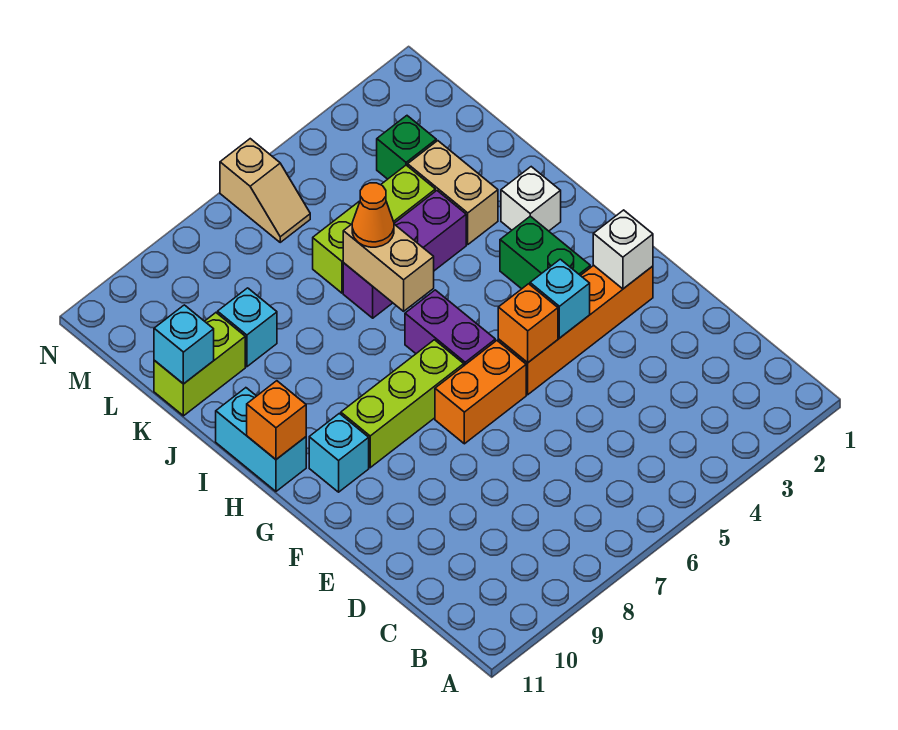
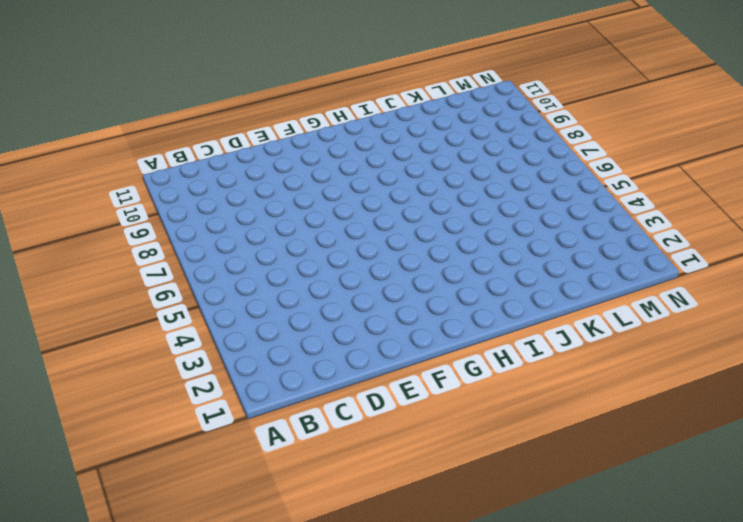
none -> orange brick F2:F5 level 1
none -> orange brick F6:F7 level 1
none -> green brick G3:H3 level 1

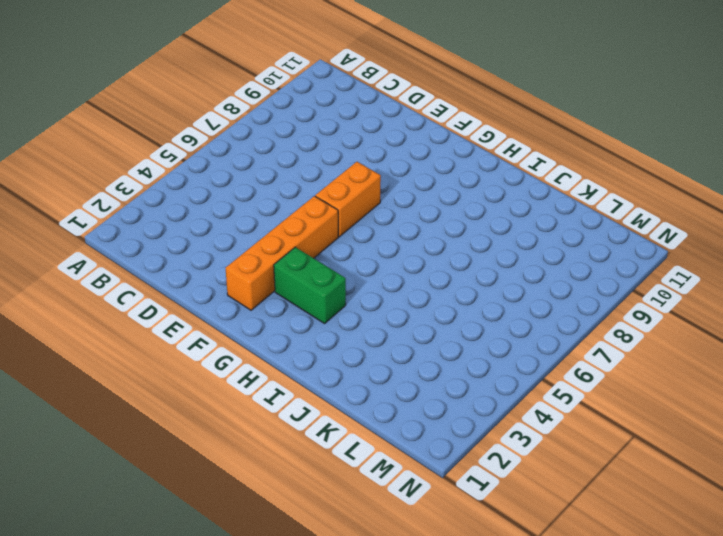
none -> purple brick G6:H6 level 1
none -> lime brick G7:G9 level 1
none -> cyan brick G10 level 1

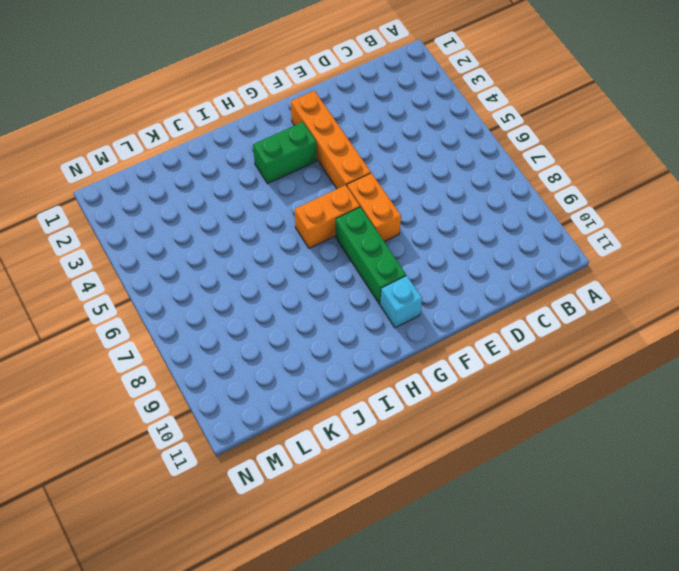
orange brick G6:H6 level 1 -> purple brick G6:H6 level 1
green brick G7:G9 level 1 -> lime brick G7:G9 level 1
none -> cyan brick H11:I11 level 1
none -> white brick I2 level 1
none -> tan brick J3:K3 level 1

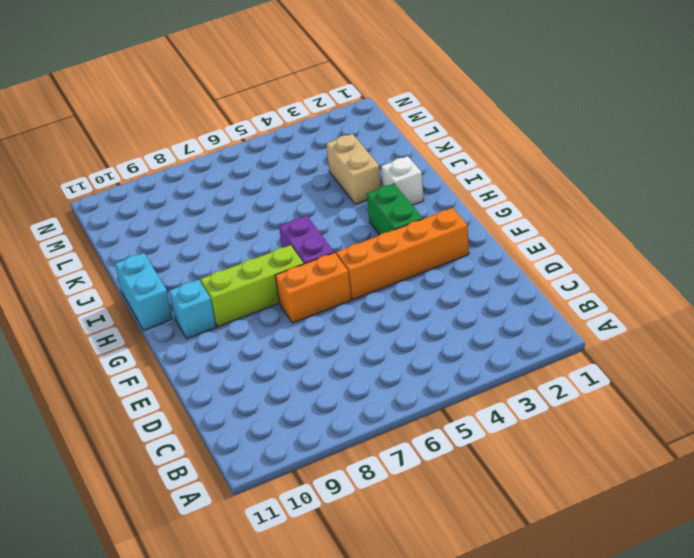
none -> purple brick J4:J6 level 1
none -> lime brick K4:K6 level 1
none -> cyan brick K9 level 1

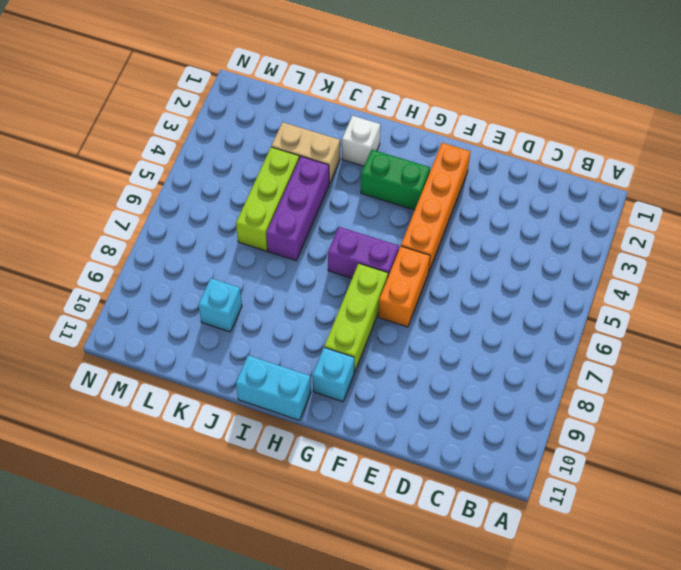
none -> lime brick K10:K11 level 1
none -> green brick L3 level 1
none -> tan slope M6:N6 level 1 top N

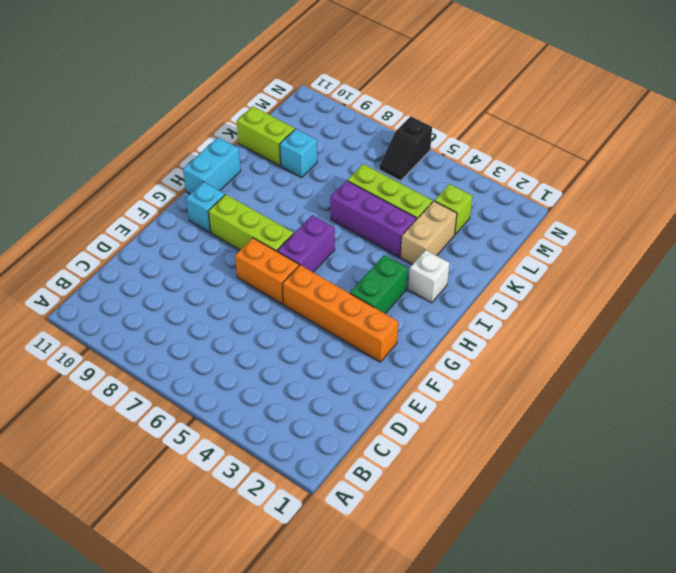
lime brick L3 level 1 -> green brick L3 level 1
black slope M6:N6 level 1 top N -> tan slope M6:N6 level 1 top N
none -> white brick F2 level 2
none -> cyan brick F4 level 2
none -> orange brick F5 level 2

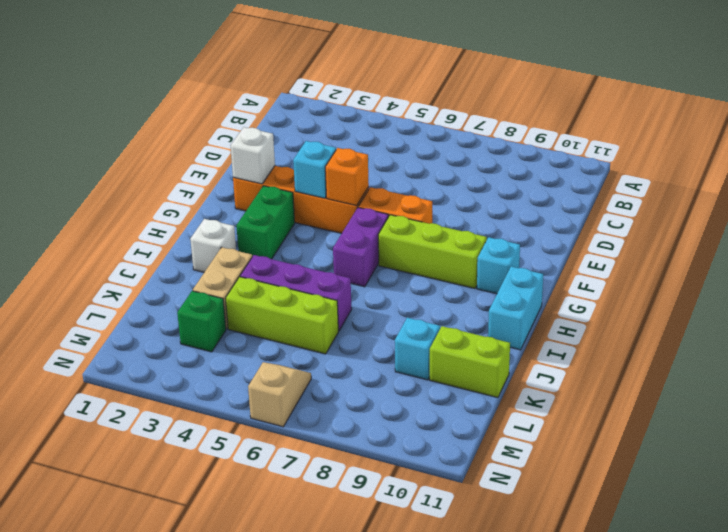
none -> orange brick H11 level 2
none -> tan brick I6:J6 level 2
none -> cyan brick K11 level 2

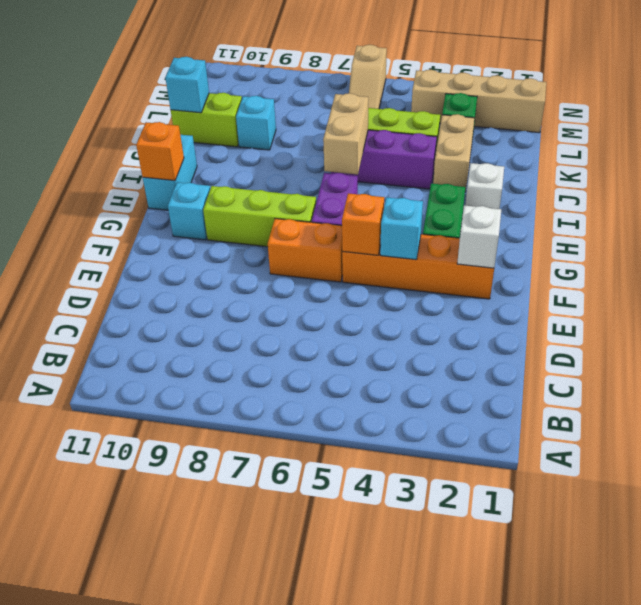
tan brick M1:M4 level 1 -> none
none -> orange cone J6 level 3

